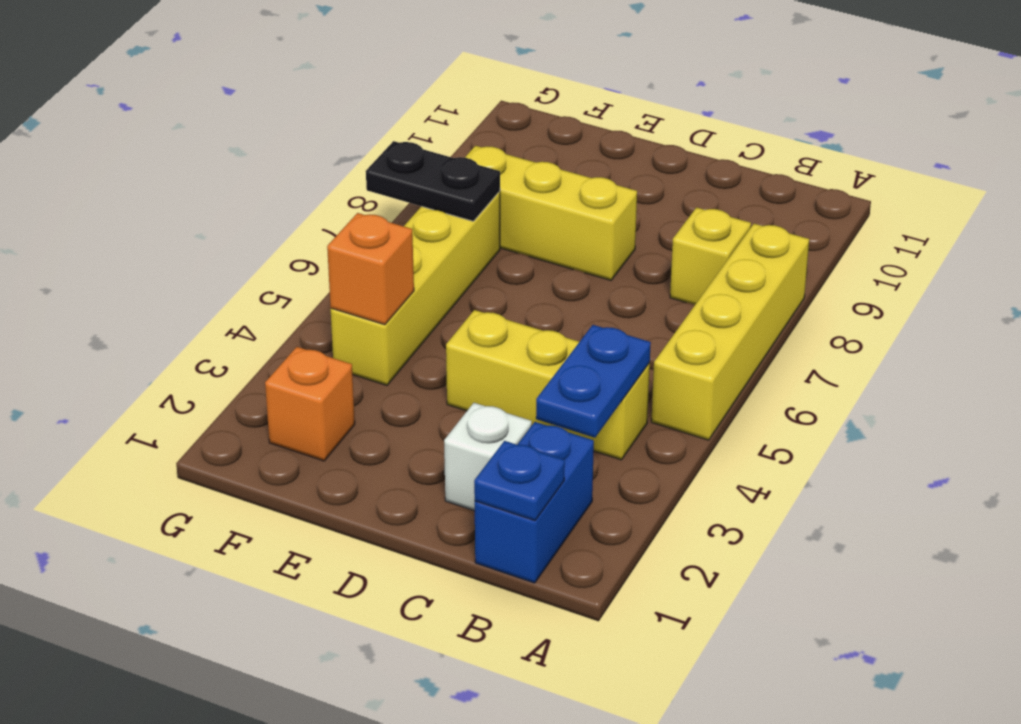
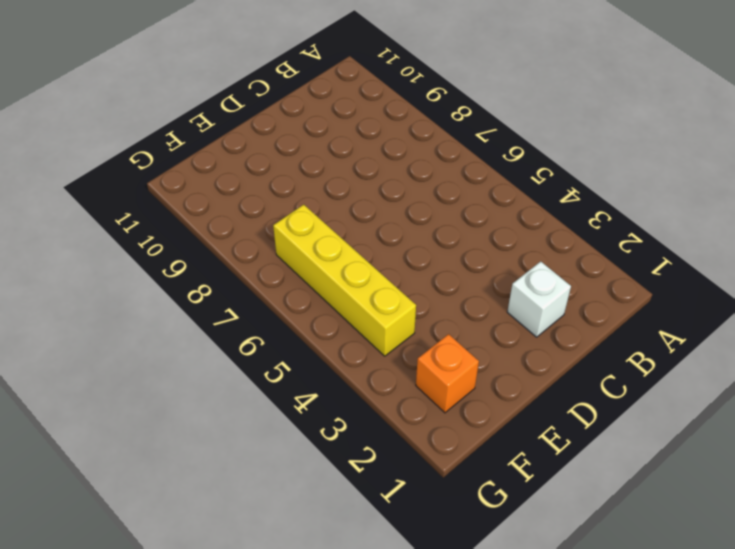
none -> yellow brick A5:A8 level 1
none -> blue brick B1:B2 level 1
none -> yellow brick B4:D4 level 1

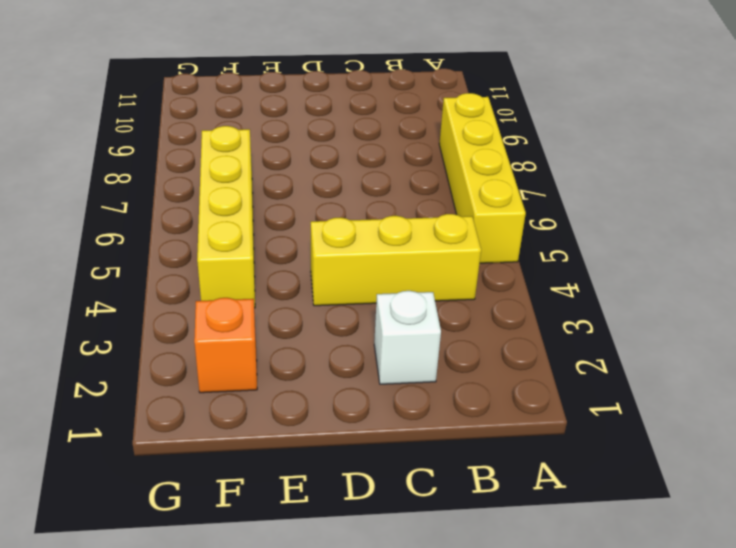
none -> blue brick B1:B2 level 1
none -> yellow brick B8 level 1
none -> yellow brick D8:F8 level 1

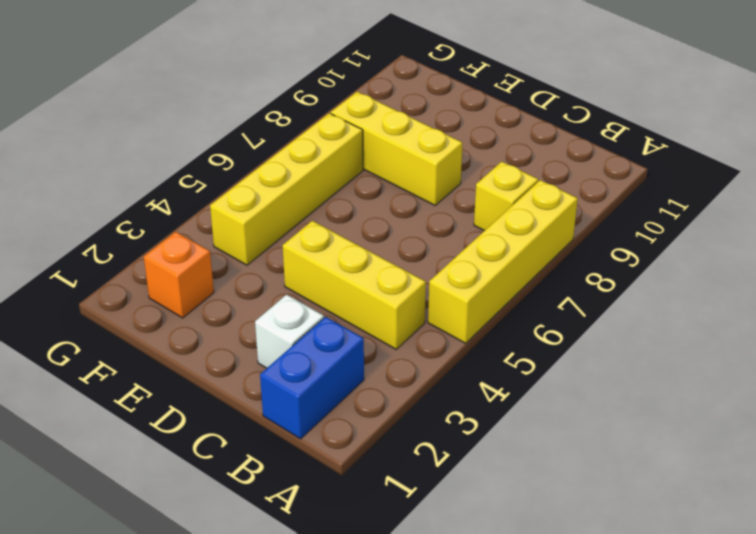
none -> blue plate B1 level 2
none -> blue plate B3:B4 level 2
none -> orange brick F4 level 2

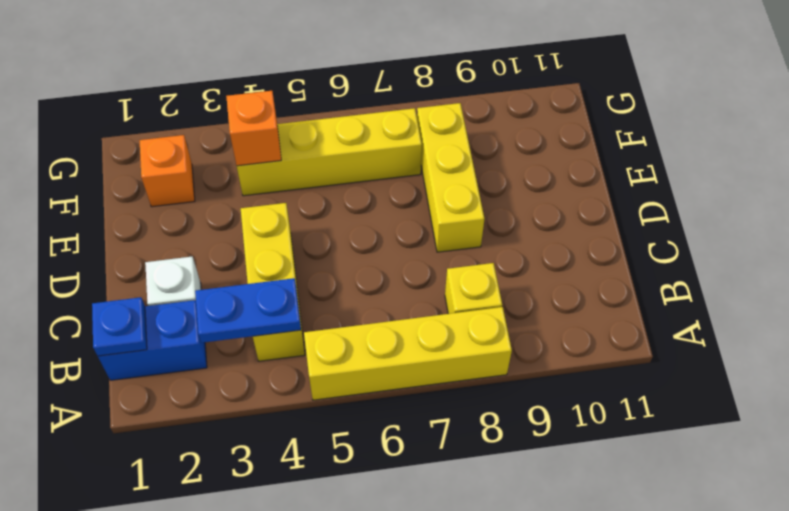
none -> black plate F7:G7 level 2

